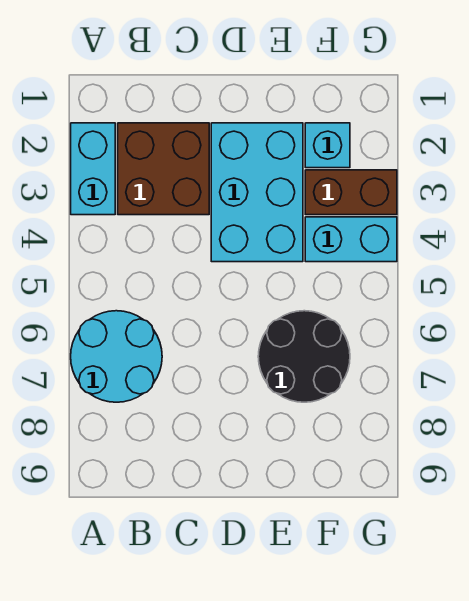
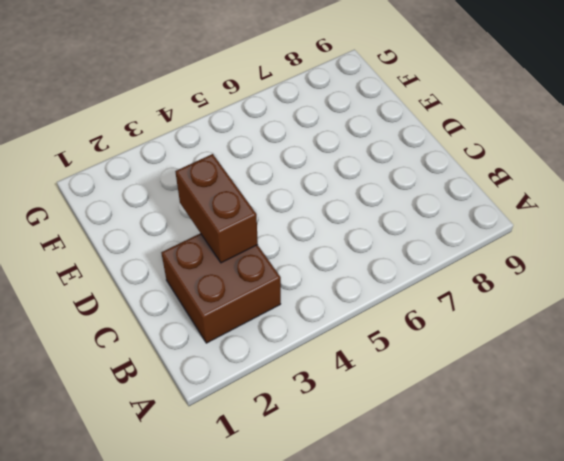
brown brick C3:D3 level 2 -> brown brick F3:G3 level 1
none -> cyan brick A2:A3 level 1
none -> cyan round brick A6:B7 level 1

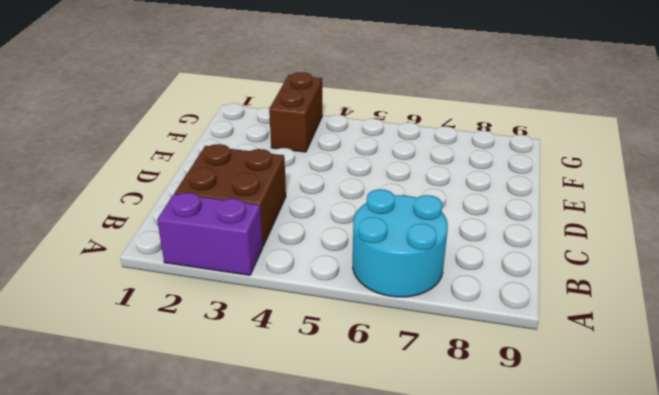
purple brick A2:A3 level 1 -> cyan brick A2:A3 level 1
none -> cyan brick D2:E4 level 1
none -> black round brick E6:F7 level 1

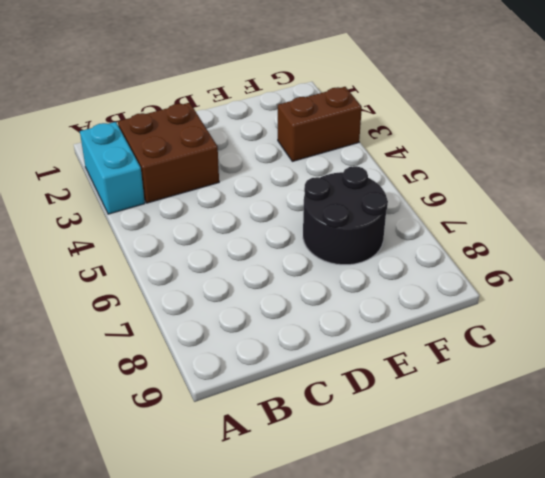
none -> cyan round brick A6:B7 level 1
none -> cyan brick D2:E4 level 1

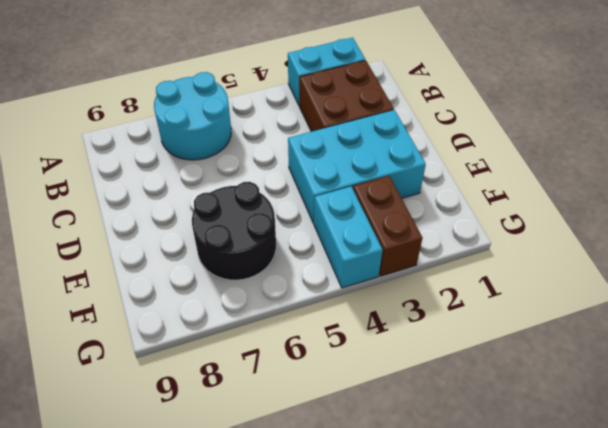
none -> cyan brick F2 level 1

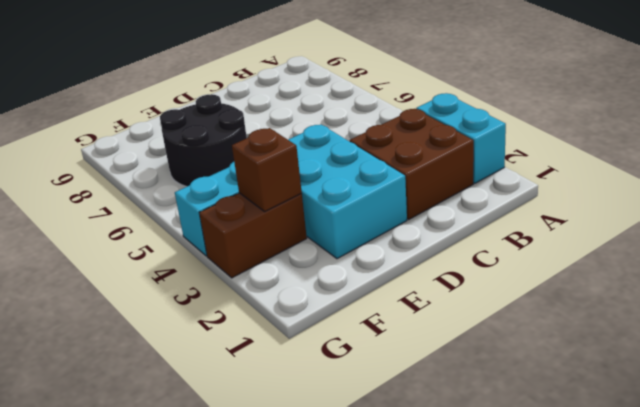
brown brick F3 level 2 -> none
none -> cyan round brick A6:B7 level 1
none -> cyan brick F2 level 1

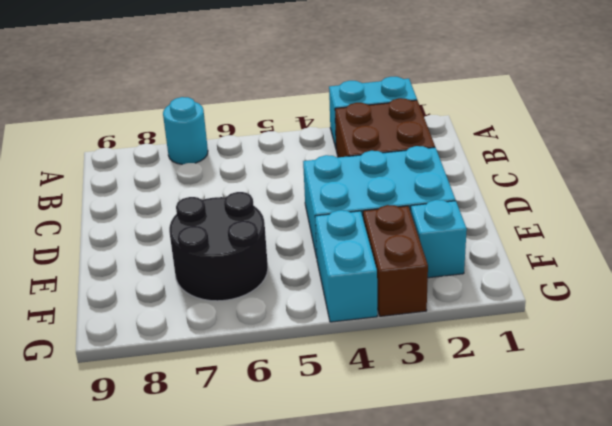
cyan round brick A7 level 1 -> cyan round brick A6:B7 level 1

